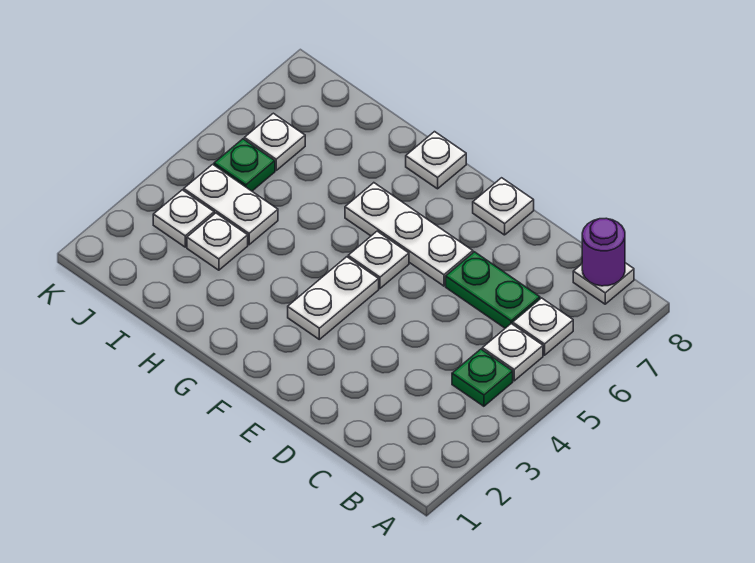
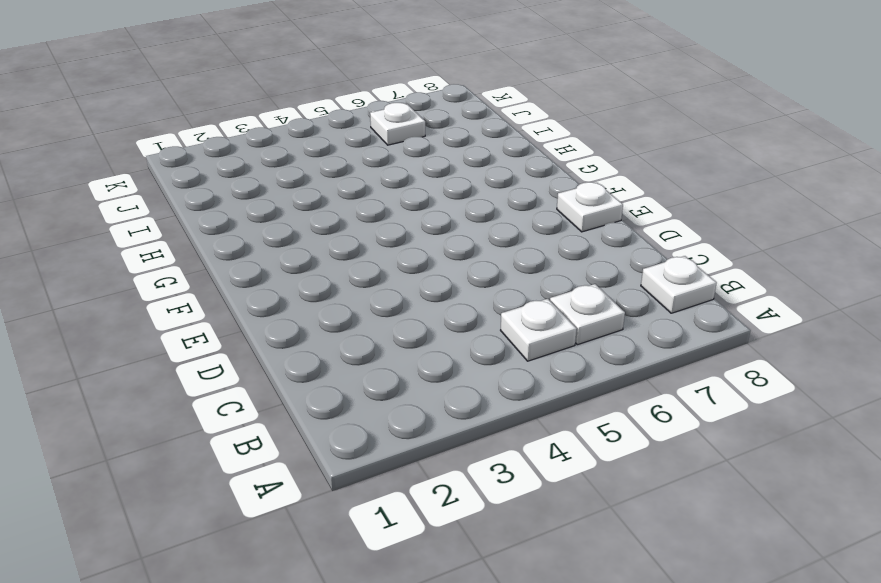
none -> green plate B4 level 1
none -> green plate C6:D6 level 1
none -> white plate E6:G6 level 1

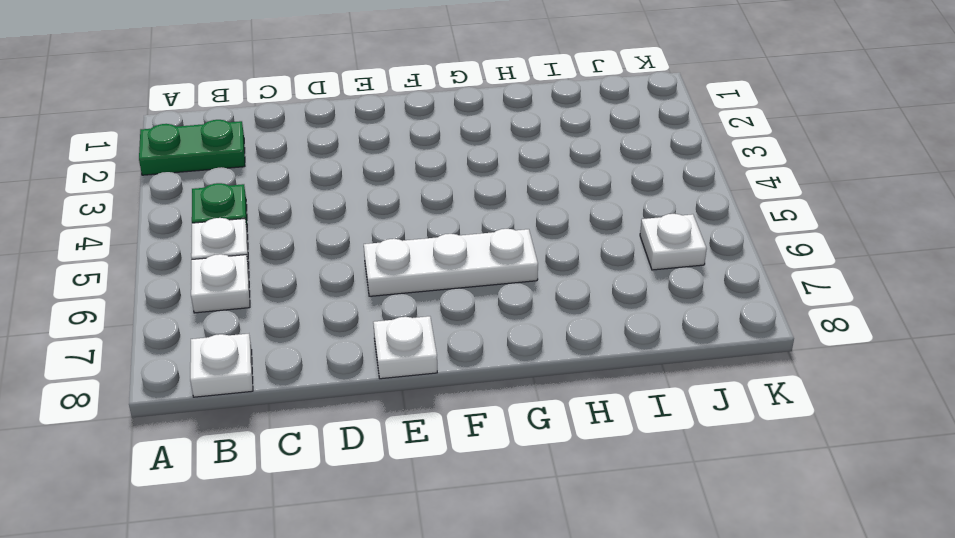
green plate A2:B2 level 1 -> green plate C6:D6 level 1
none -> white plate F3:F4 level 1
none -> white plate F5 level 1
none -> white plate G8 level 1

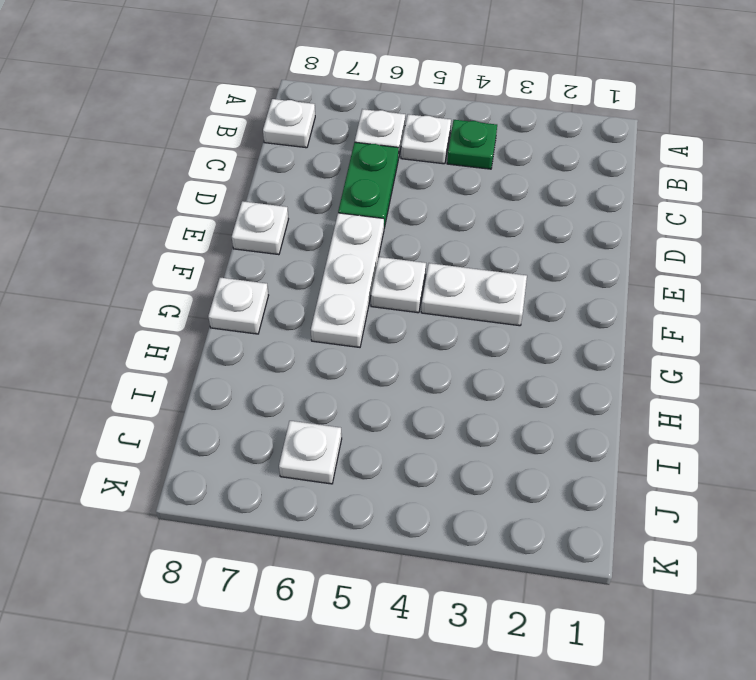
none -> white plate I3 level 1
none -> white plate I4:J4 level 1
none -> white plate J3 level 1

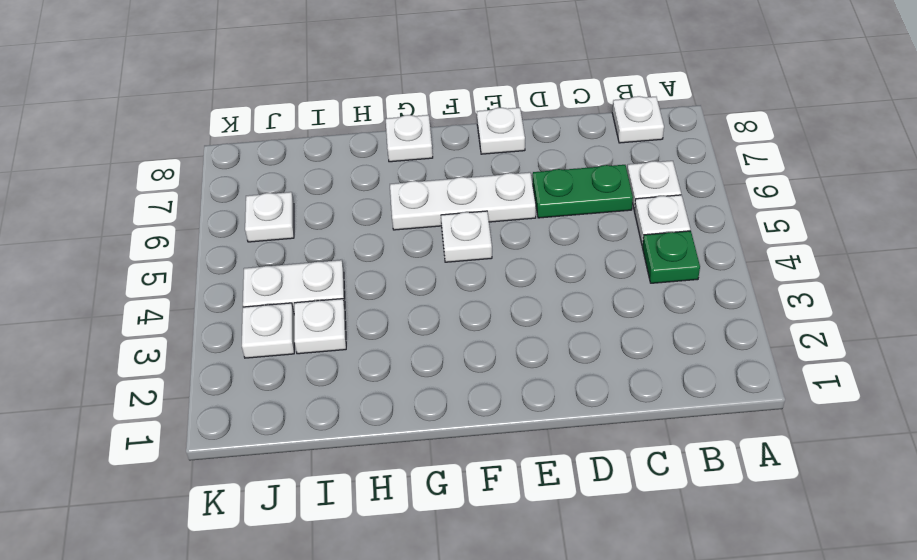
none -> white plate F3:F4 level 1
none -> green plate J5 level 1
none -> purple round brick B8 level 2

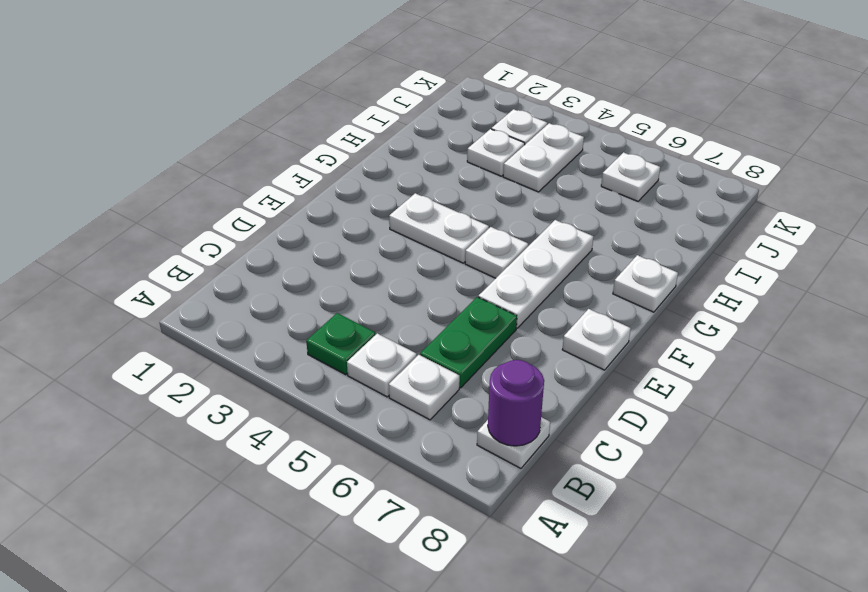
none -> green plate J5 level 1

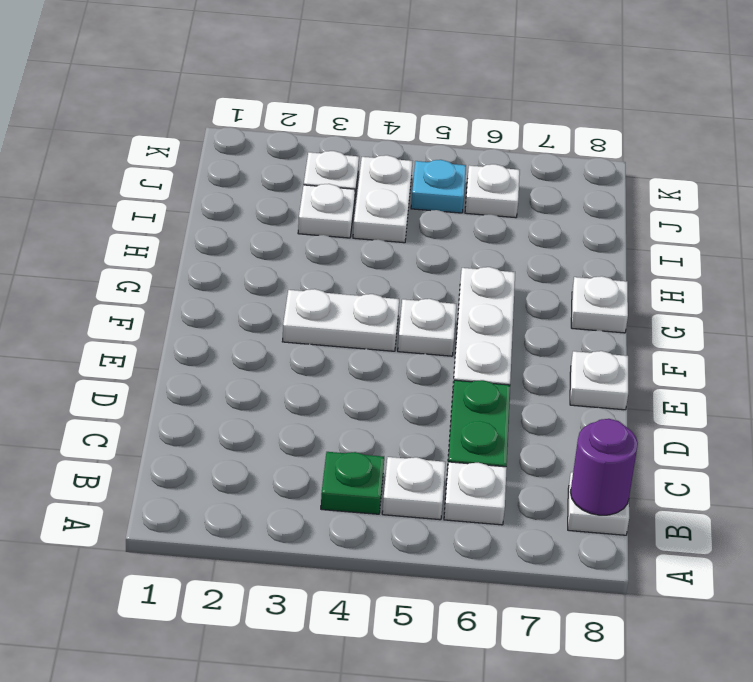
cyan plate J5 level 1 -> green plate J5 level 1

